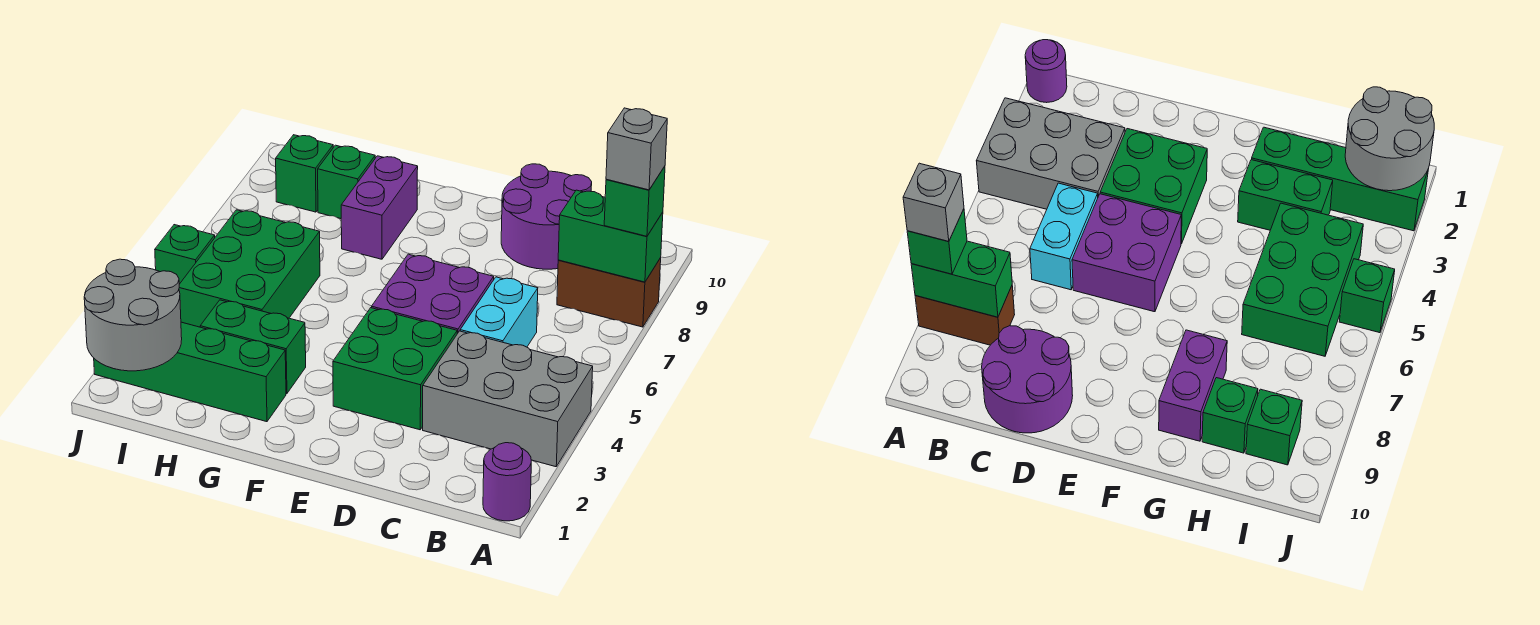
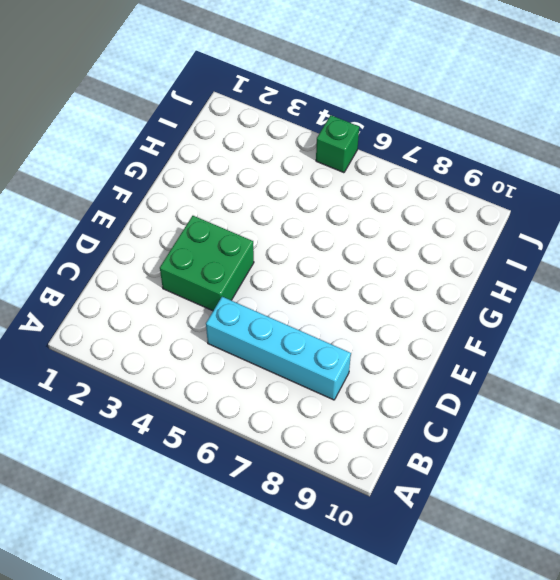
cyan brick C5:C8 level 1 -> cyan brick C5:C6 level 1
none -> purple round brick A1 level 1
none -> grey brick A3:C4 level 1
none -> brown brick A8:B8 level 1

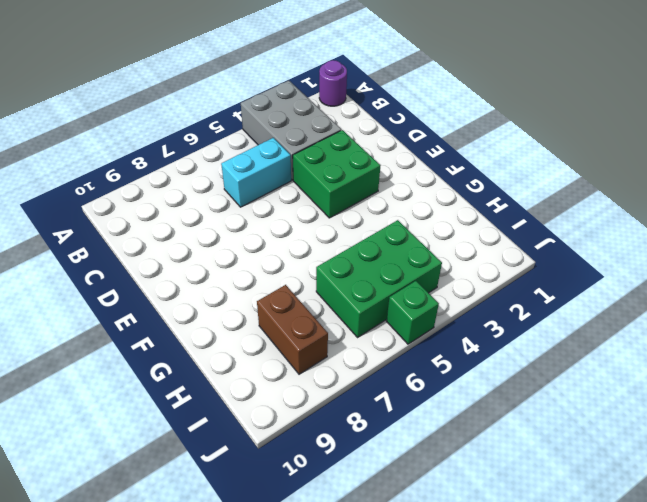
brown brick H8:I8 level 1 -> brown brick A8:B8 level 1
none -> purple round brick C9:D10 level 1
none -> purple brick D5:E6 level 1
none -> green brick G2:J2 level 1

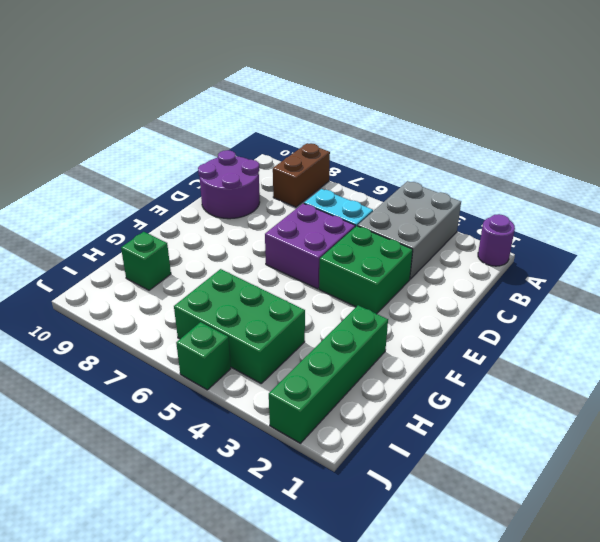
none -> green brick G3:H3 level 1
none -> purple brick G8:G9 level 1
none -> green brick I9 level 1

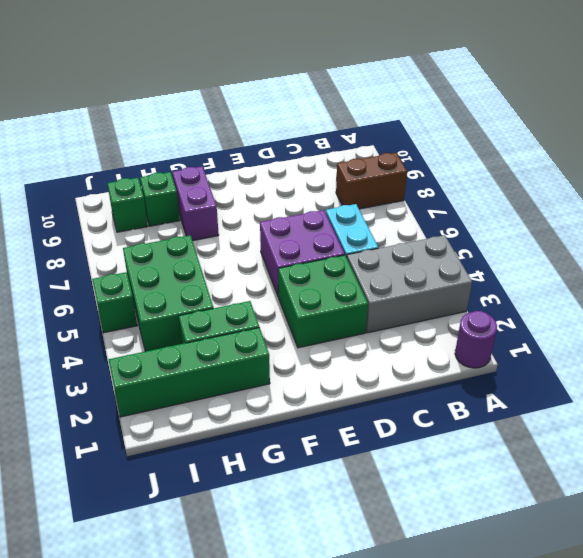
none -> purple round brick C9:D10 level 1
none -> green brick A8:B8 level 2
none -> grey round brick I1:J2 level 2

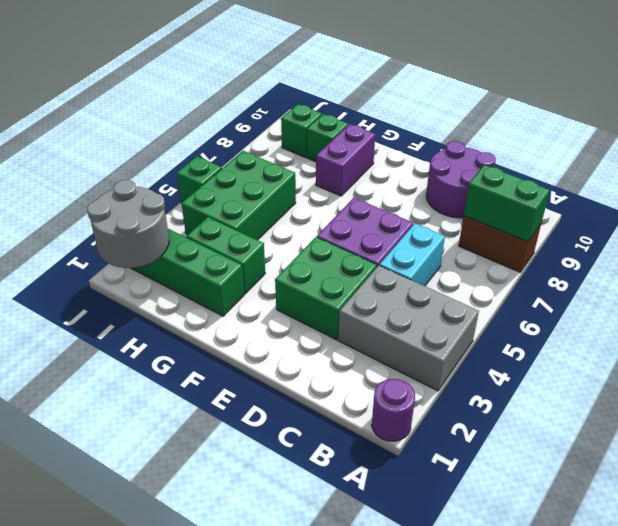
none -> green brick A8 level 3
none -> grey brick A8 level 4

